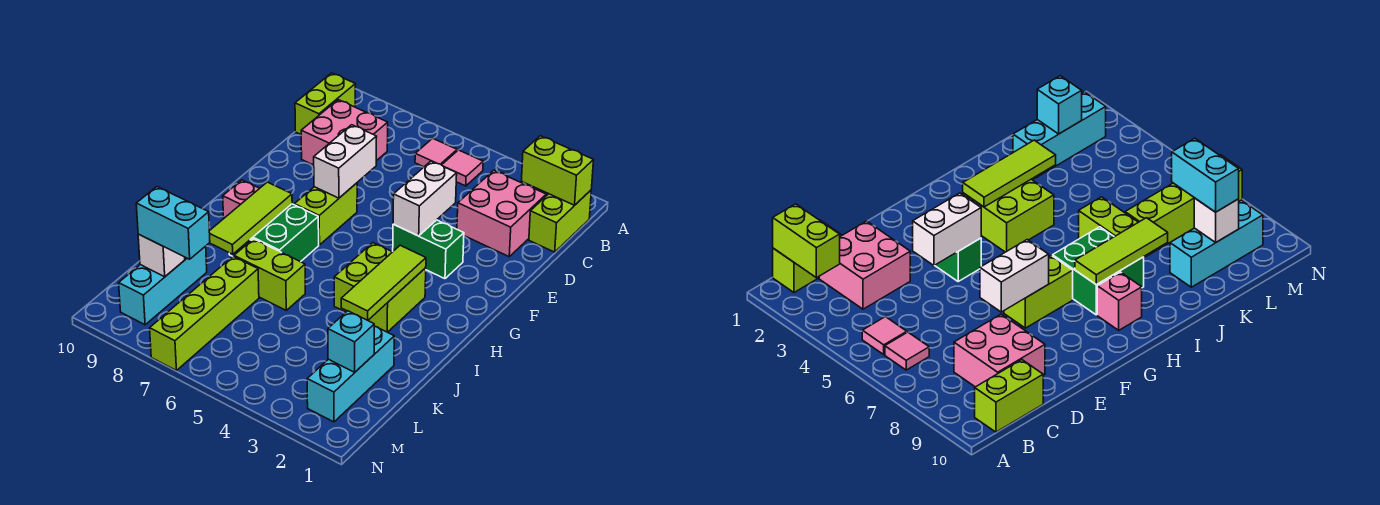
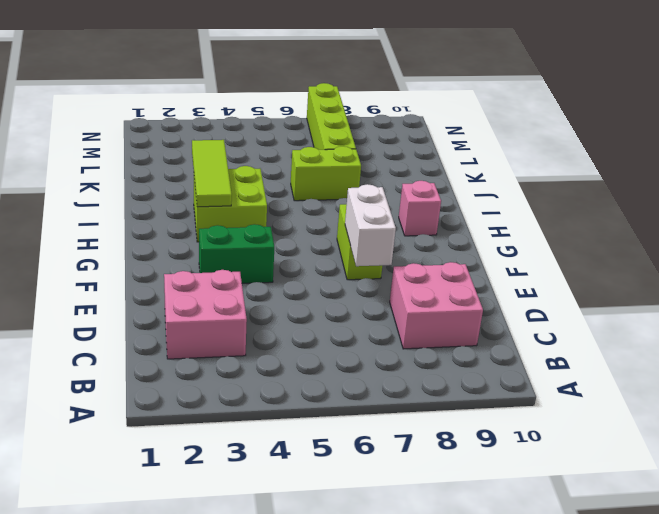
none -> lime brick B1:C1 level 1
none -> pink tile B5 level 1
none -> pink tile B6 level 1

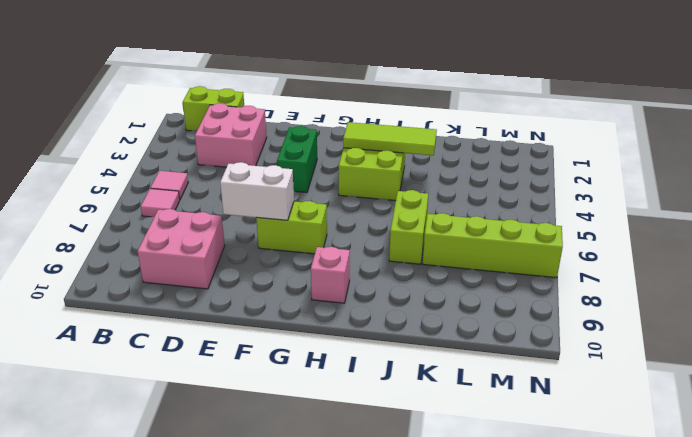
none -> lime brick B10:C10 level 1
none -> green brick H7:I8 level 1
none -> cyan brick K2:M2 level 1

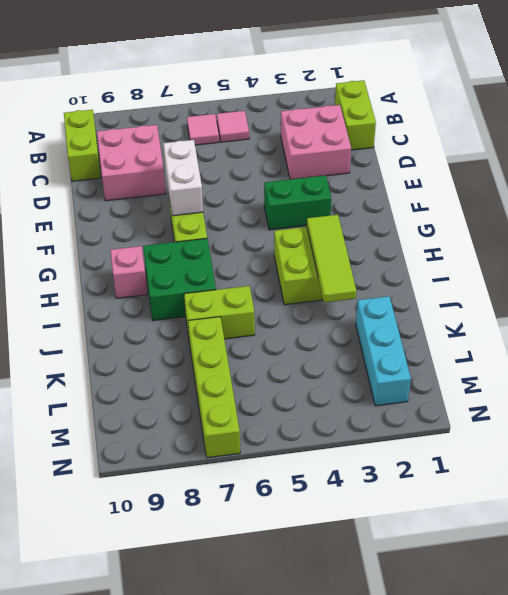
none -> cyan brick K9:M9 level 1
none -> lime brick B1:B2 level 2
none -> white brick E4:F4 level 2

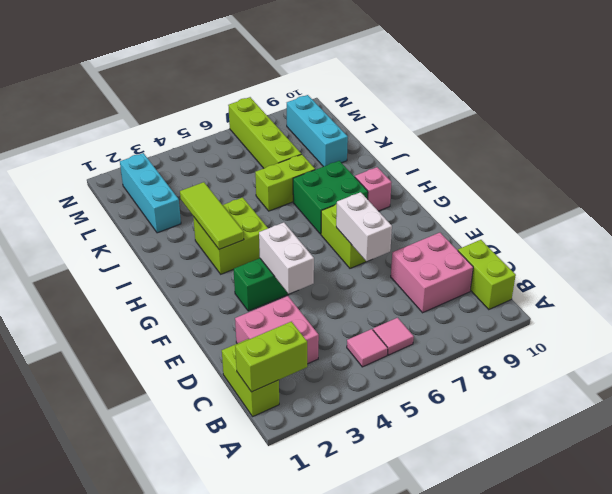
none -> lime tile H8:J8 level 2
none -> cyan brick L2 level 2
none -> white brick L9 level 2

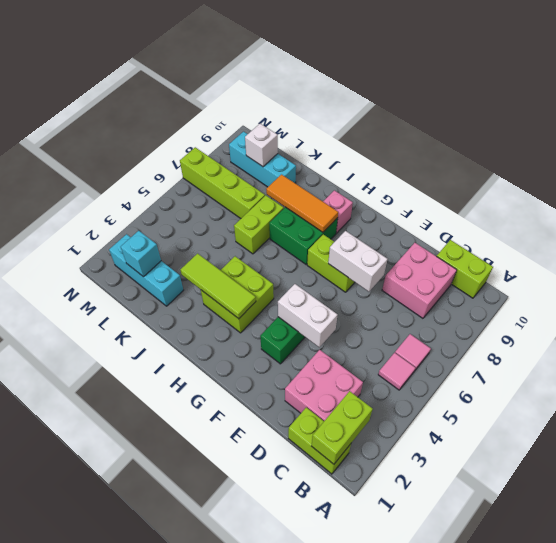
orange tile H8:J8 level 2 -> lime tile H8:J8 level 2
none -> cyan brick L8:L9 level 3

